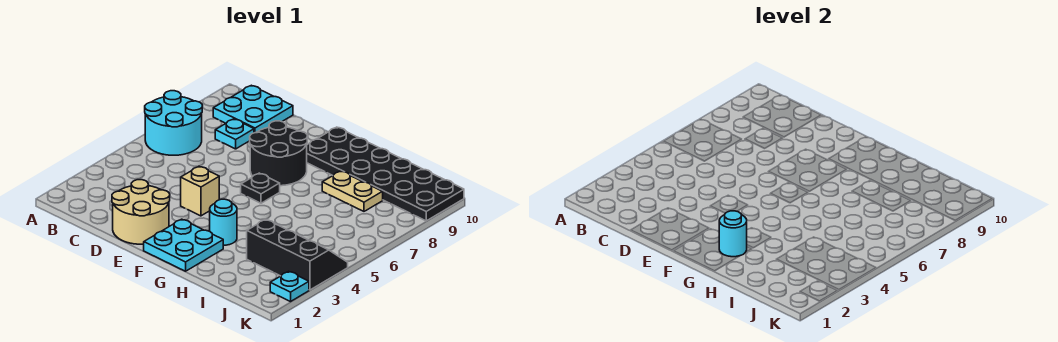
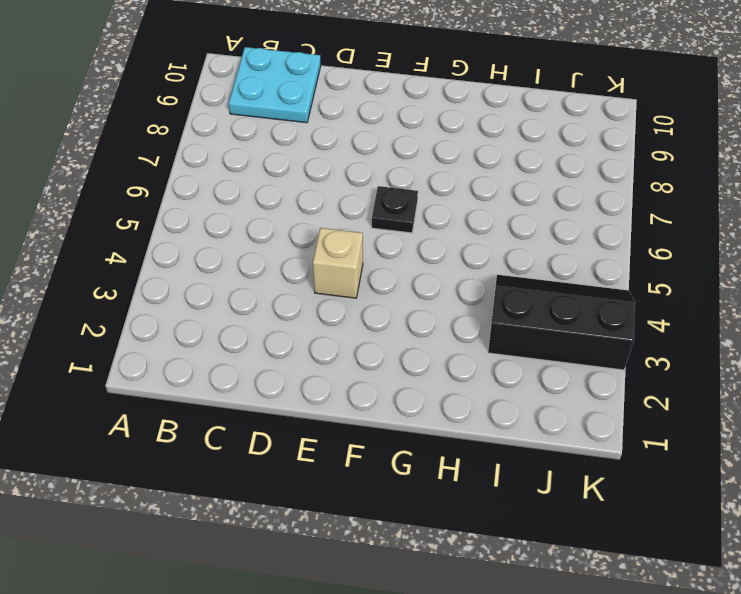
none -> cyan round brick A6:B7 level 1
none -> cyan plate C8 level 1
none -> tan round brick D1:E2 level 1

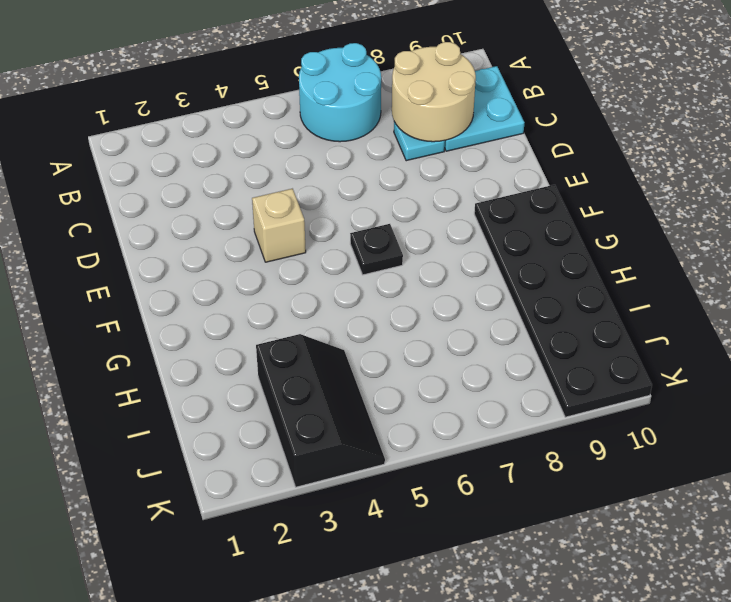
tan round brick B8:C9 level 2 -> tan round brick D1:E2 level 1
none -> black round brick E7:F8 level 1
none -> cyan plate F1:G2 level 1
none -> cyan round brick G3 level 1

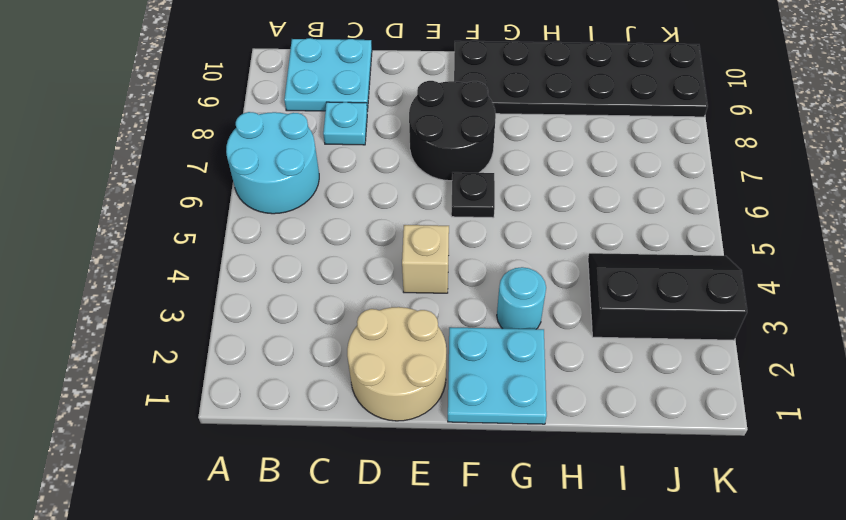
none -> tan plate H8:I8 level 1
none -> cyan plate K2 level 1
none -> cyan round brick G2 level 2

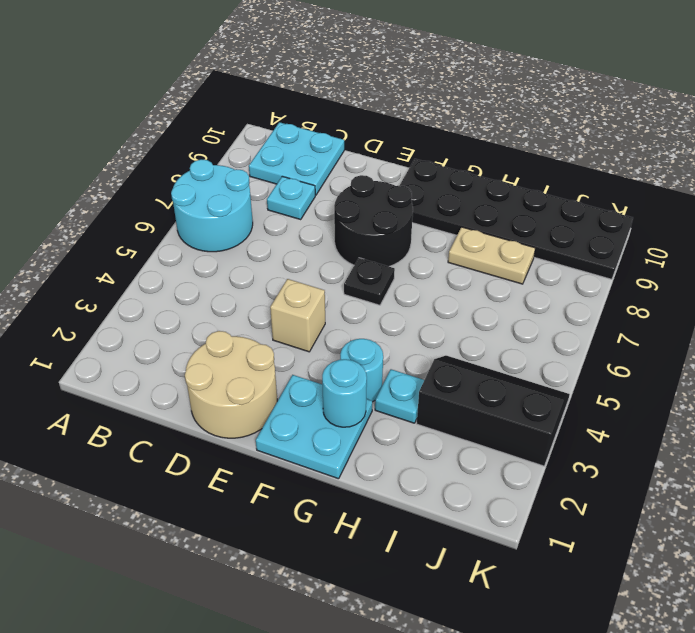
cyan plate H3 level 1 -> cyan plate K2 level 1

